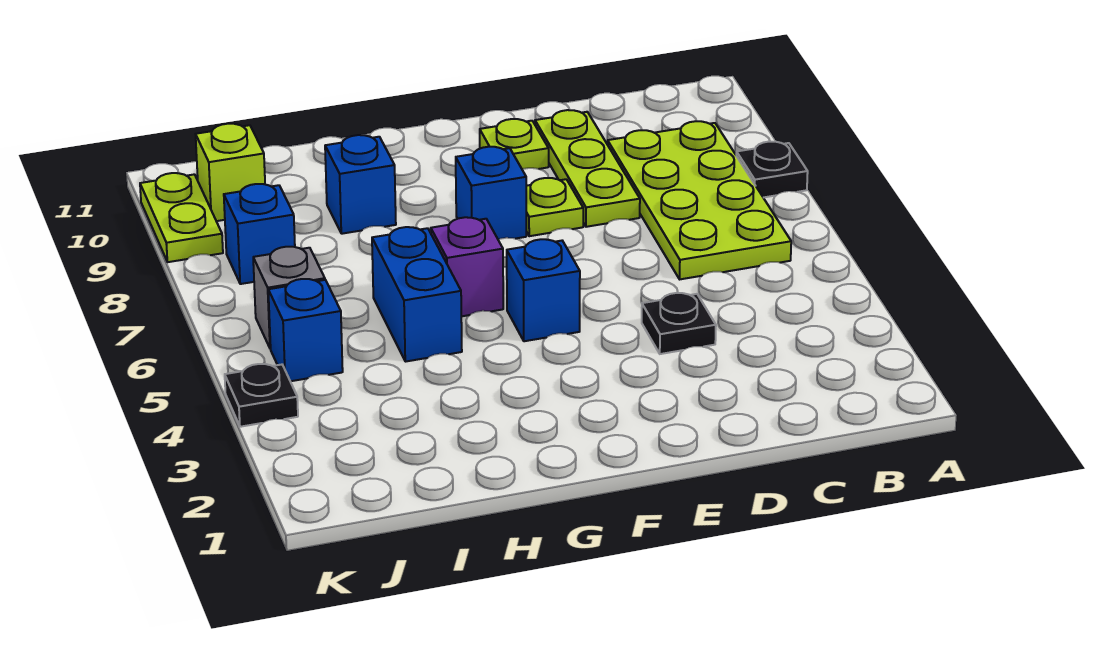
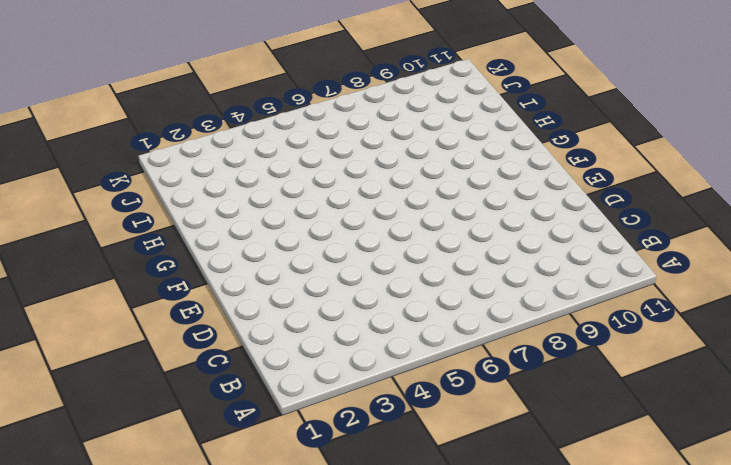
none -> black plate A8 level 1
none -> lime plate B6:C9 level 1
none -> black plate D4 level 1

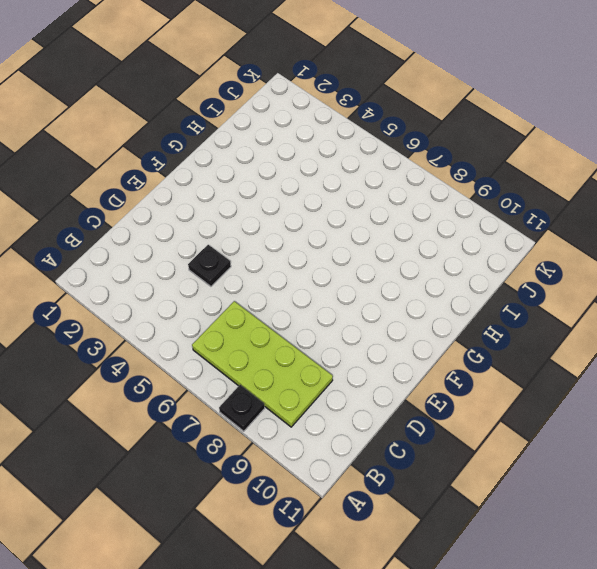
none -> lime plate D8:D10 level 1
none -> lime plate E8 level 1
none -> lime plate E10 level 1

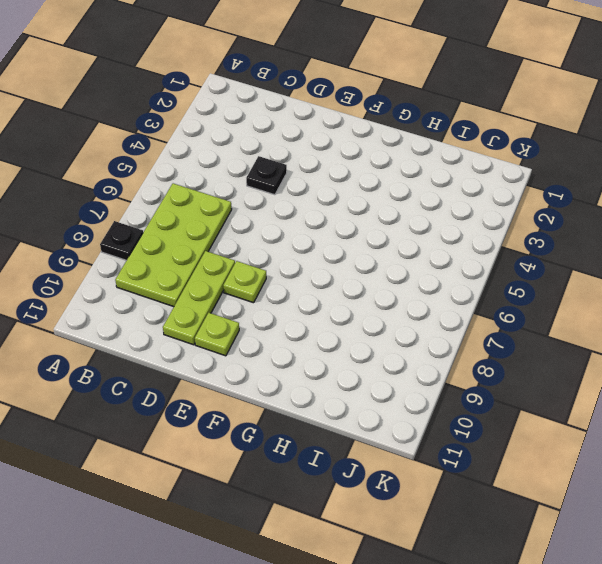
none -> blue brick F5 level 1
none -> blue brick F8 level 1
none -> purple brick G6 level 1

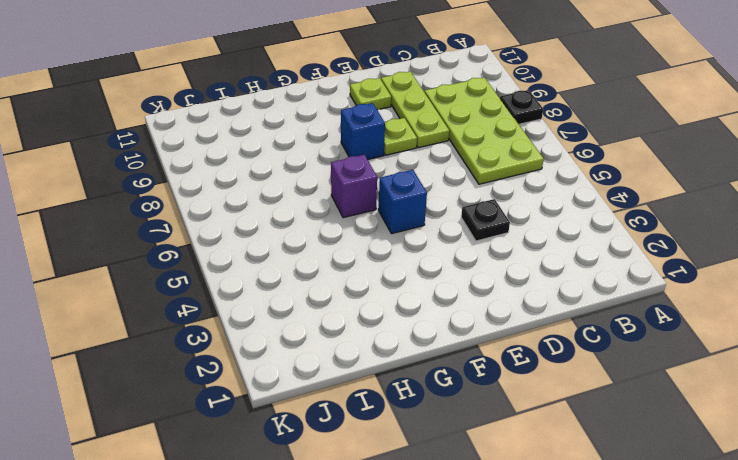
none -> blue brick H5:H6 level 1
none -> blue brick H9 level 1
none -> blue brick J5 level 1

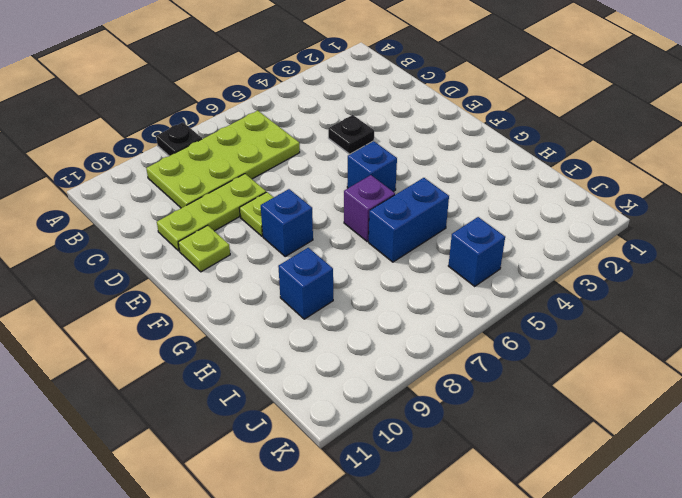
none -> grey brick J6 level 1
none -> blue brick J8 level 1
none -> lime brick J10 level 1

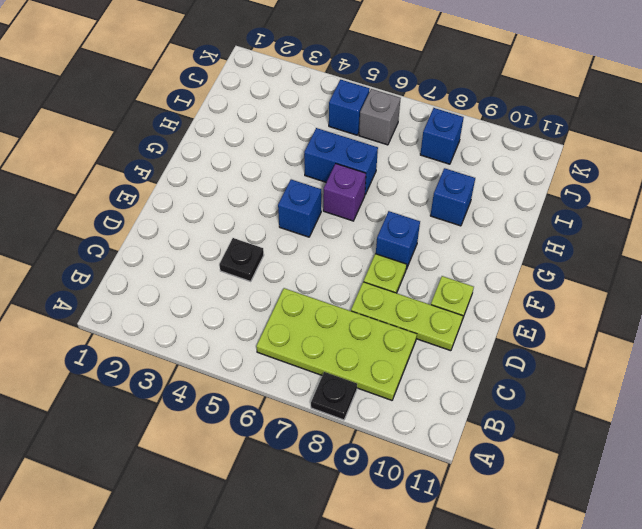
none -> lime brick J10 level 1
none -> black plate K4 level 1
none -> lime plate K9:K10 level 1

